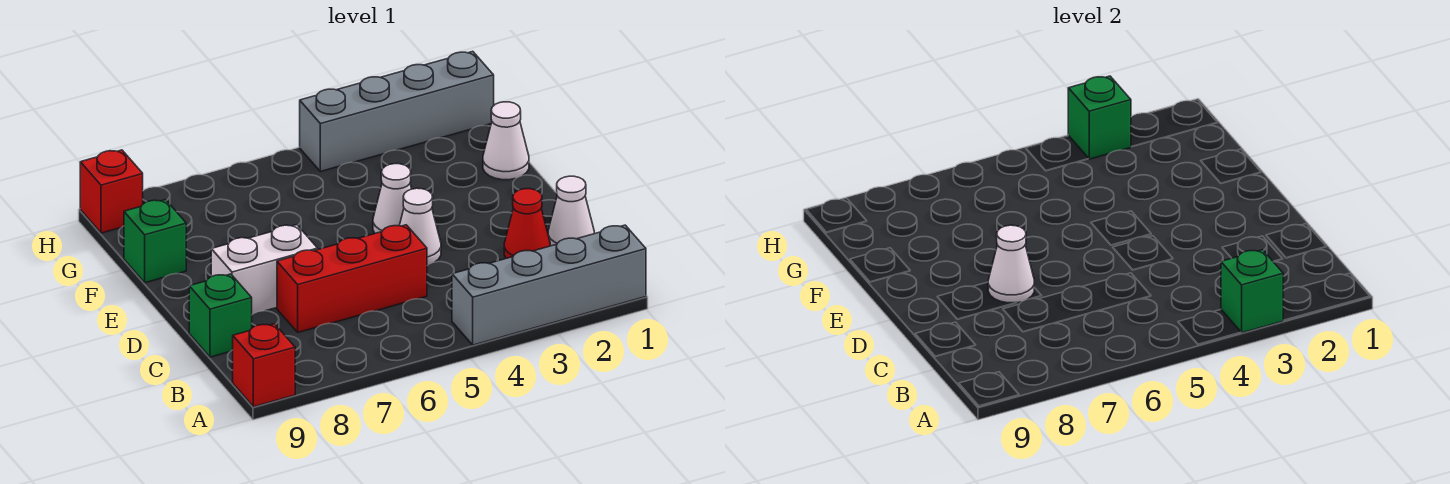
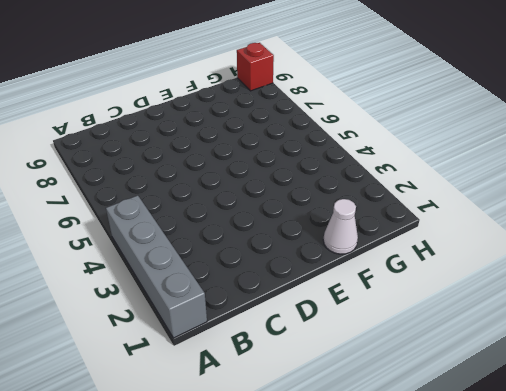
none -> red brick A9 level 1
none -> white cone C1 level 1
none -> red cone C2 level 1

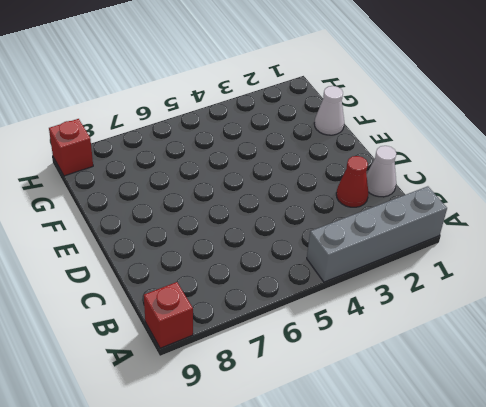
none -> red brick C5:C7 level 1
none -> green brick C9 level 1
none -> white cone D4 level 1

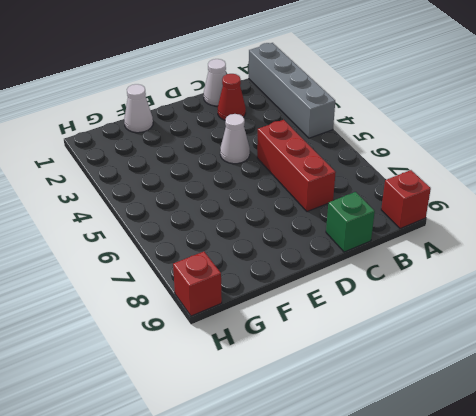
none -> white brick D7:D8 level 1
none -> white cone E4 level 1
none -> green brick F9 level 1

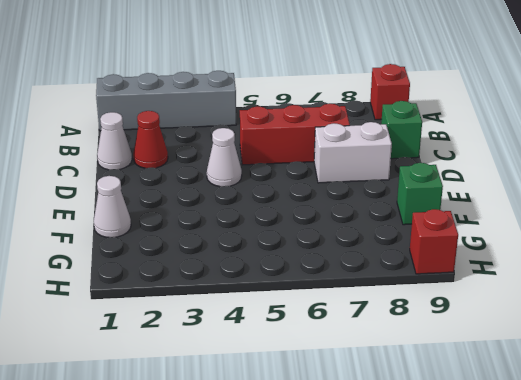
none -> white cone E4 level 1
none -> grey brick H1:H4 level 1
none -> green brick A3 level 2

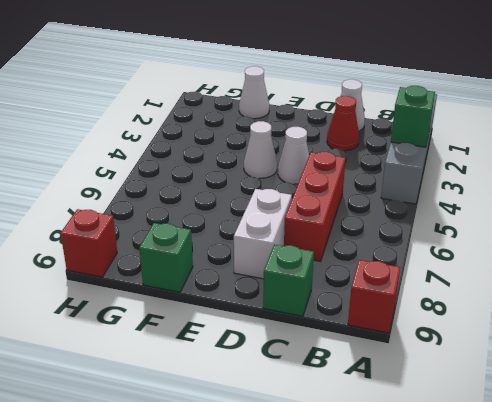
none -> grey brick H1:H4 level 1
none -> white cone D7 level 2
none -> green brick H3 level 2

